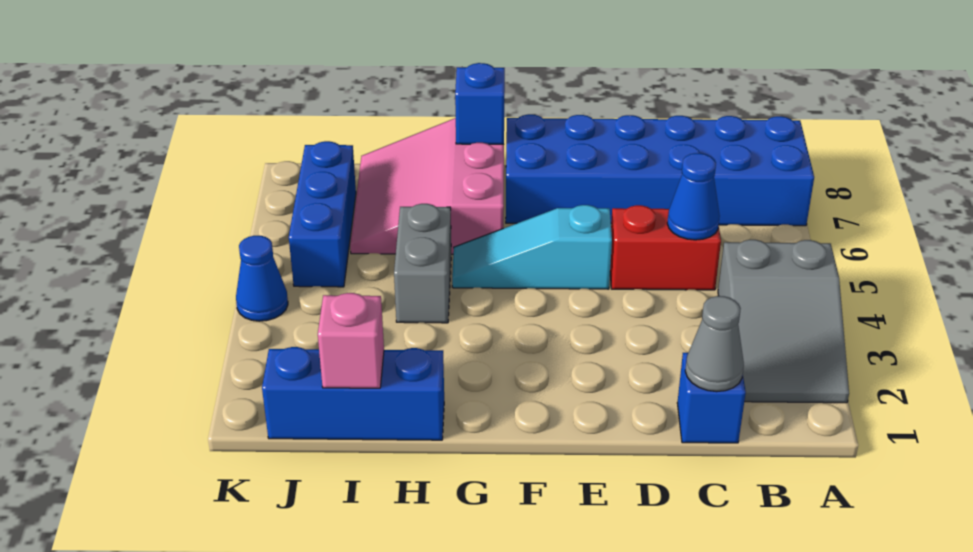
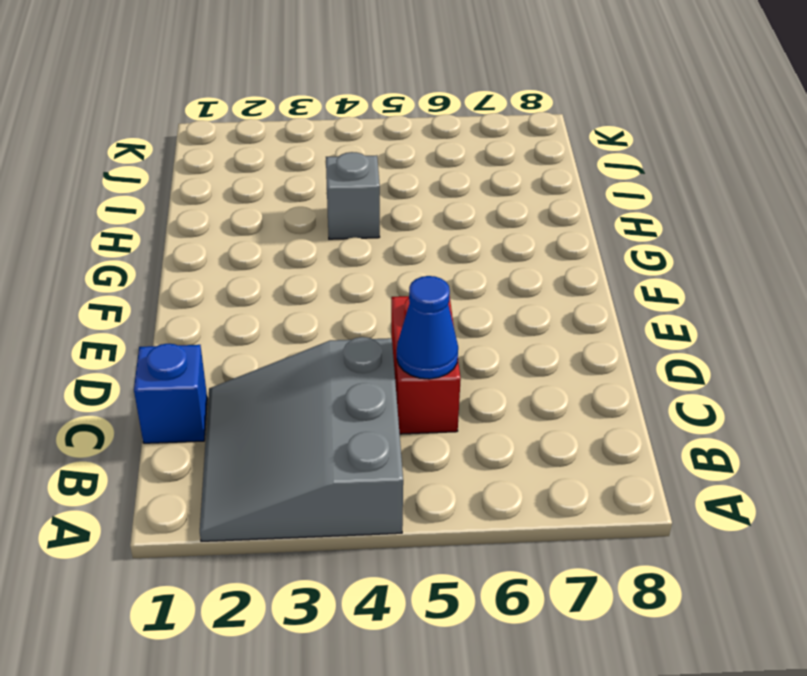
grey slope A2:C4 level 1 top 4 -> grey slope A2:B4 level 1 top 4
grey brick H4 level 1 -> grey brick H4:H5 level 1
none -> blue brick A7:F8 level 1
none -> cyan slope E5:G5 level 1 top E
none -> pink slope G6:I8 level 1 top G

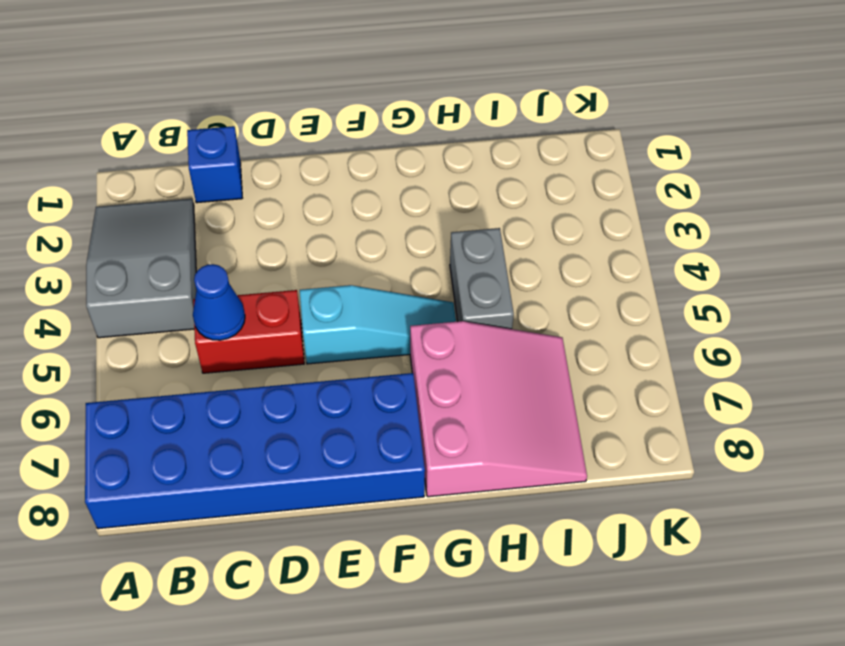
none -> blue brick H1:J1 level 1
none -> blue brick J5:J7 level 1
none -> blue cone K4 level 1

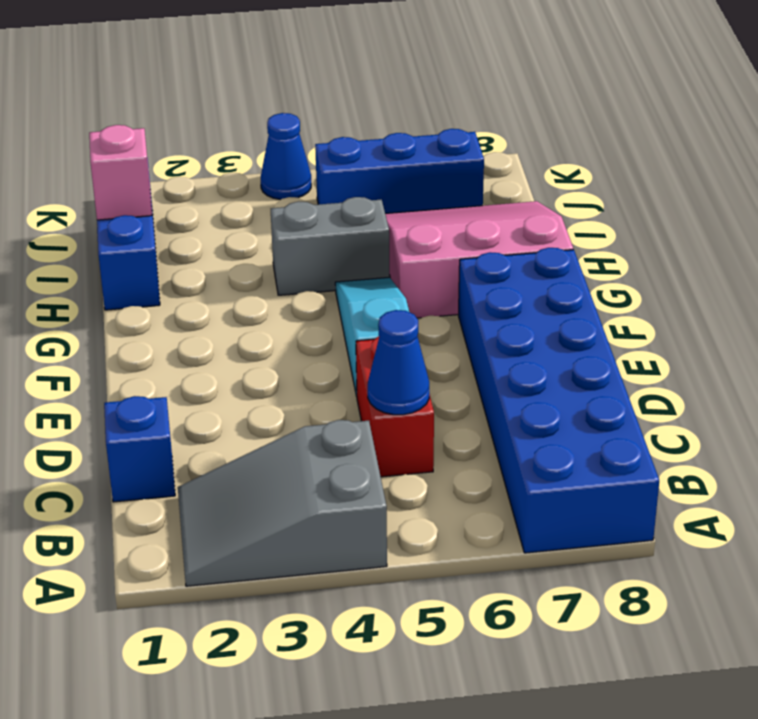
none -> grey cone C1 level 2
none -> blue brick G8 level 2

